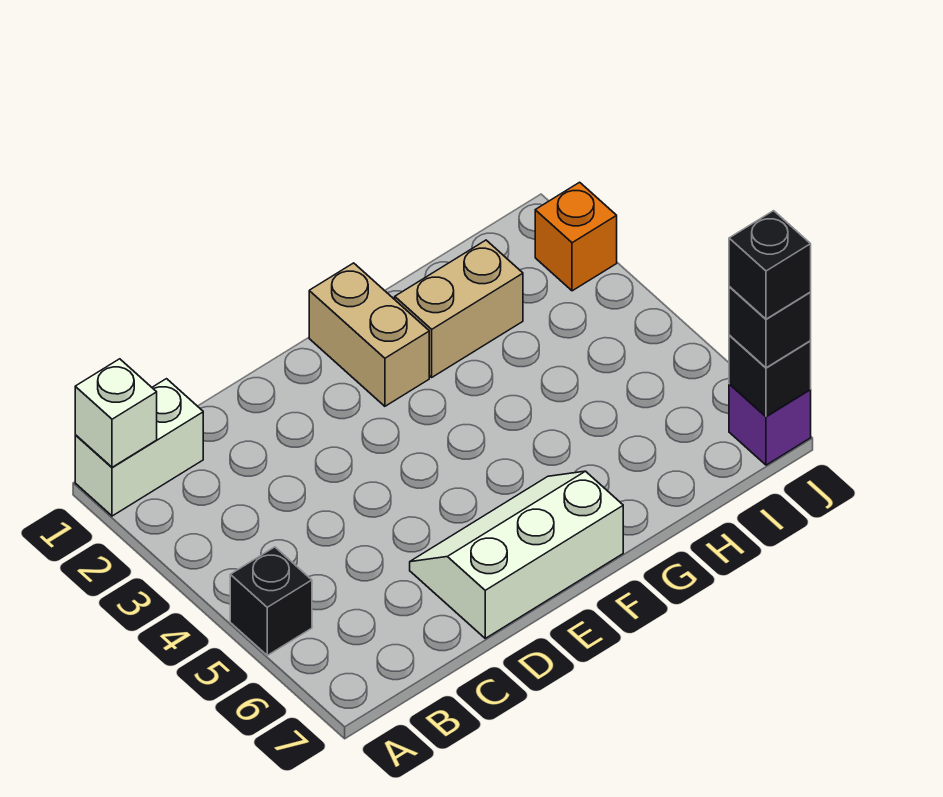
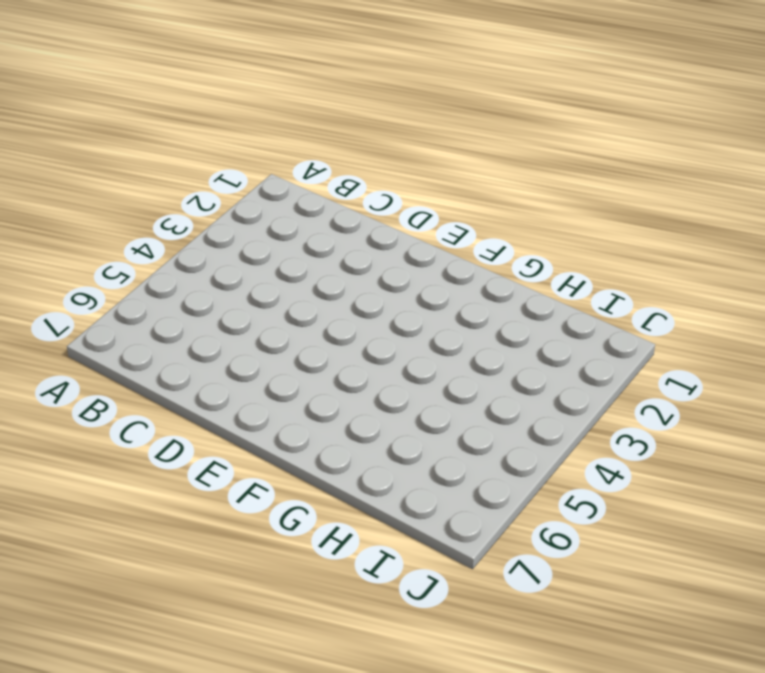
none -> white brick A1:B1 level 1
none -> black brick A5 level 1

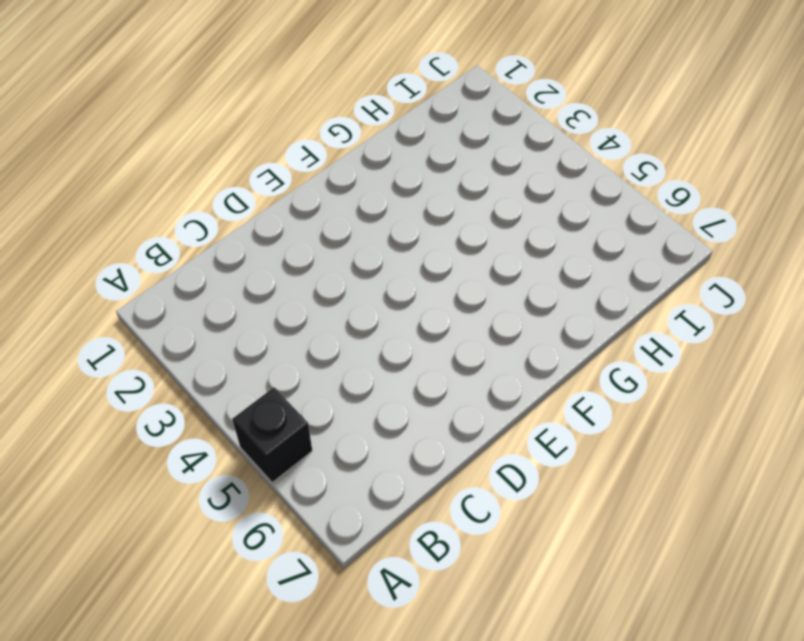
none -> white brick A1:B1 level 1
none -> white slope D6:F7 level 1 top 7

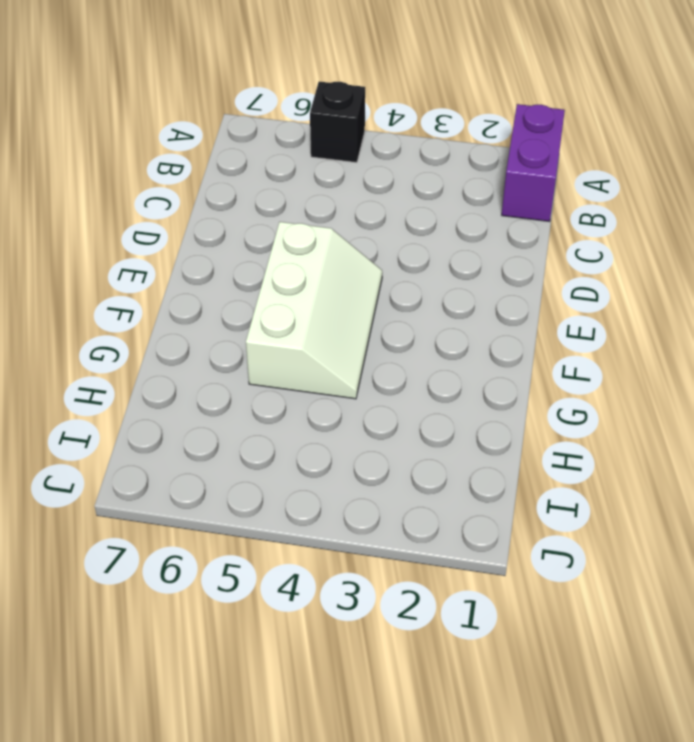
purple brick A1:B1 level 1 -> white brick A1:B1 level 1
white slope E4:G5 level 1 top 5 -> white slope D6:F7 level 1 top 7
none -> tan brick F1:F2 level 1
none -> tan brick G2:H2 level 1

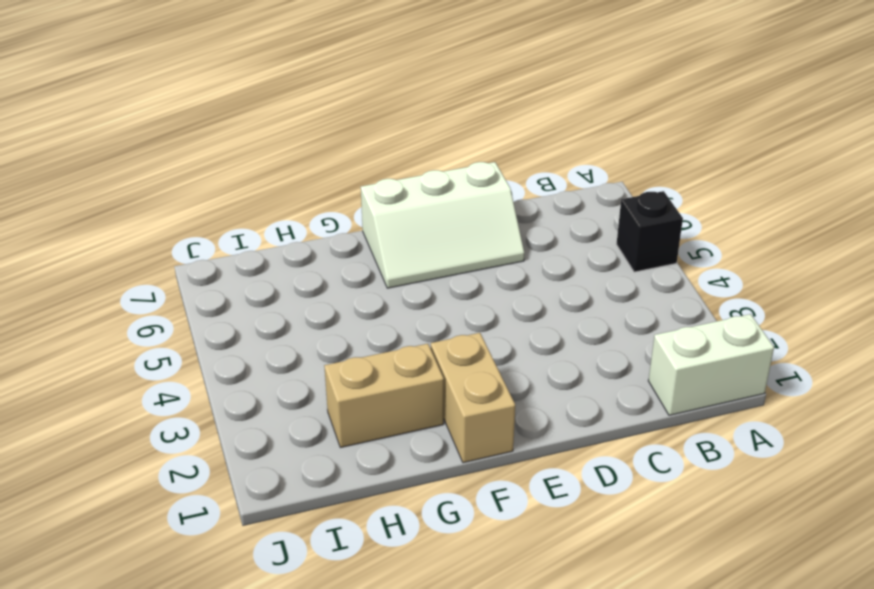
none -> orange brick J2 level 1
none -> purple brick J7 level 1

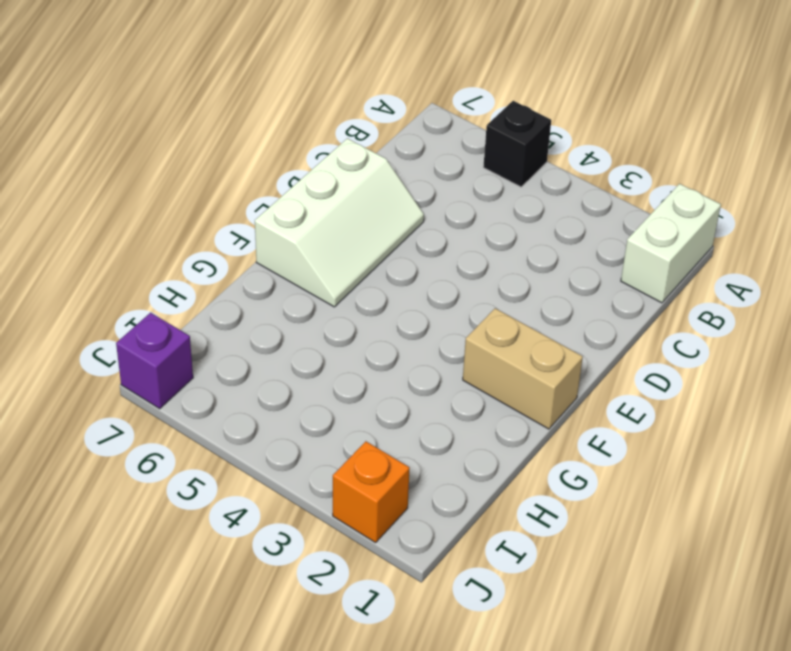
none -> tan brick G2:H2 level 1
none -> white brick A1 level 2

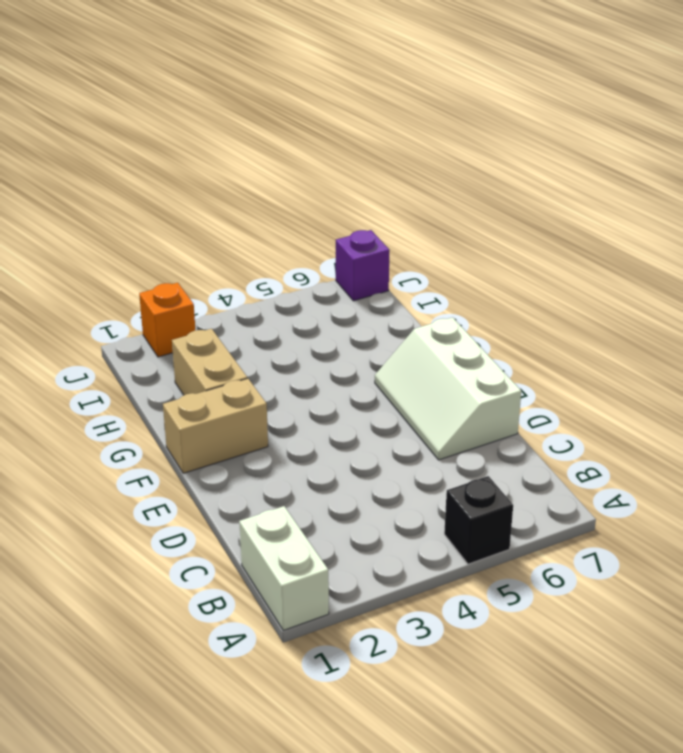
none -> white brick A1 level 2
none -> black brick J7 level 2

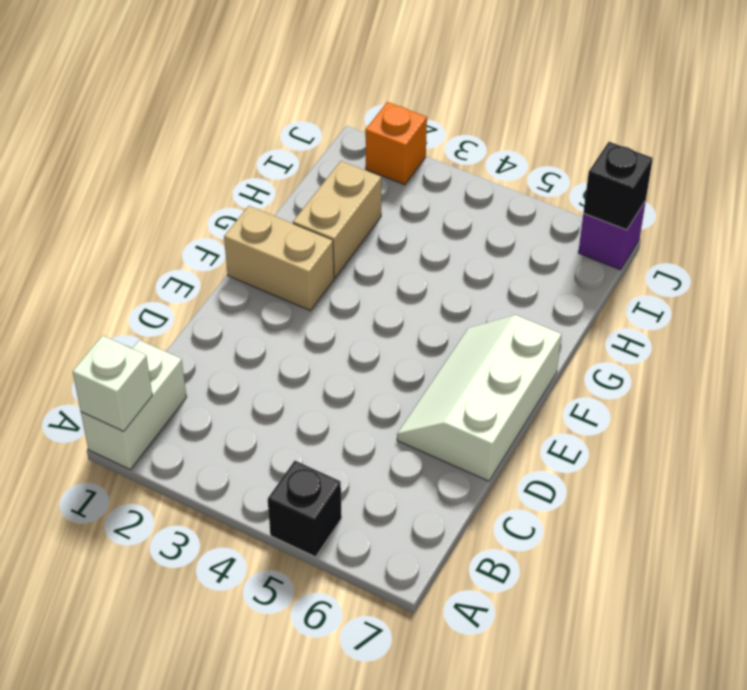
none -> black brick J7 level 3
none -> black brick J7 level 4

